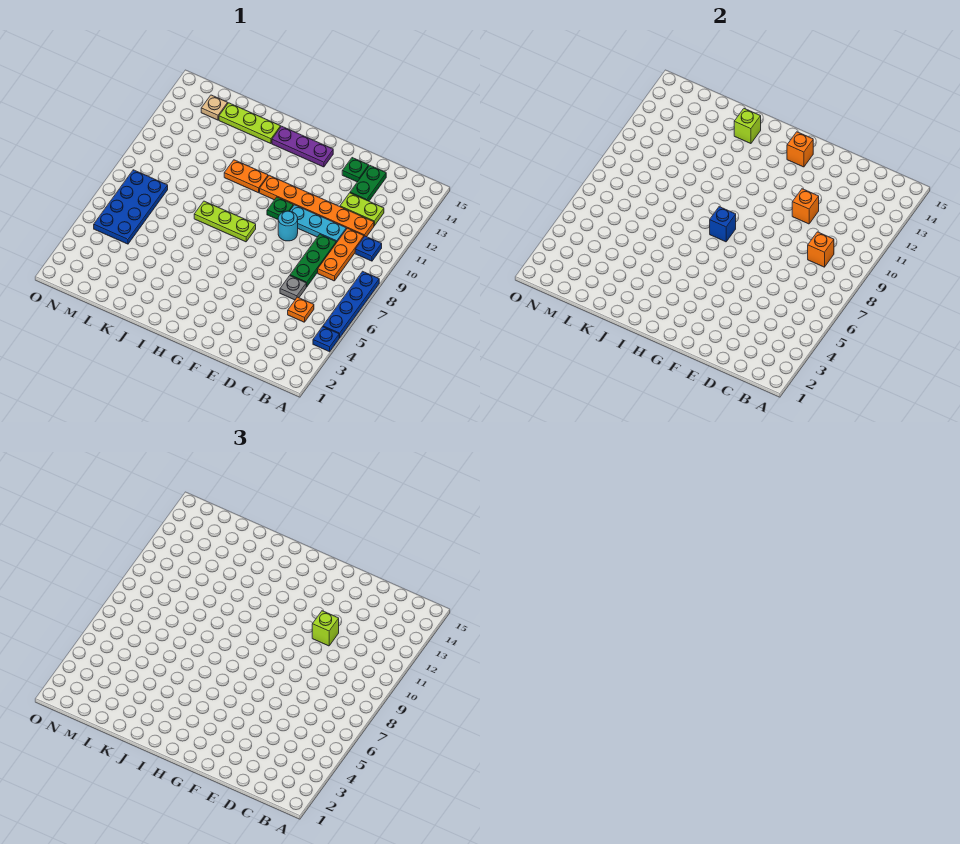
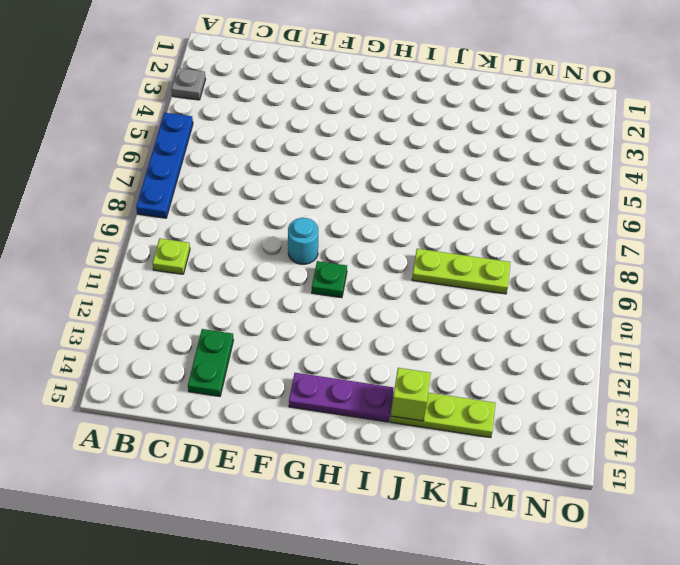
grey plate A3 level 1 -> grey plate D6 level 1
lime plate B10 level 1 -> blue plate B10 level 1
lime plate J9:L9 level 1 -> lime plate H8:J8 level 1
none -> blue plate A4 level 1
none -> orange plate C5 level 1
none -> orange plate C8:C10 level 1

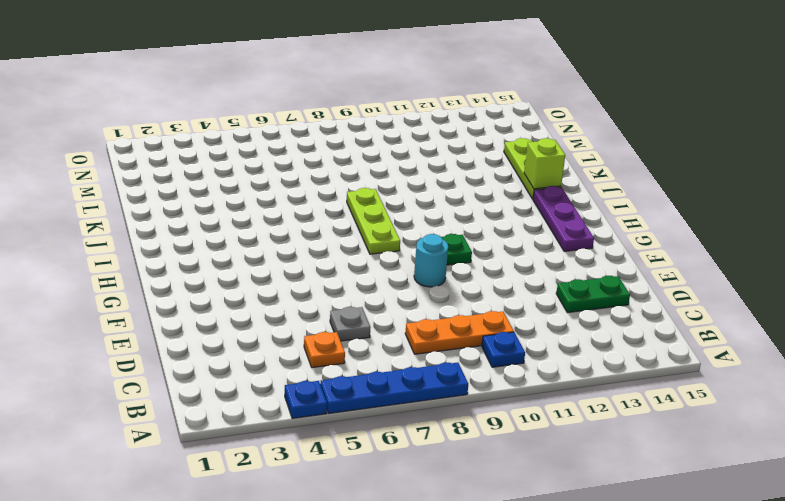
none -> orange plate C11:H11 level 1
none -> lime plate C12:D12 level 1
none -> green plate D7:D9 level 1

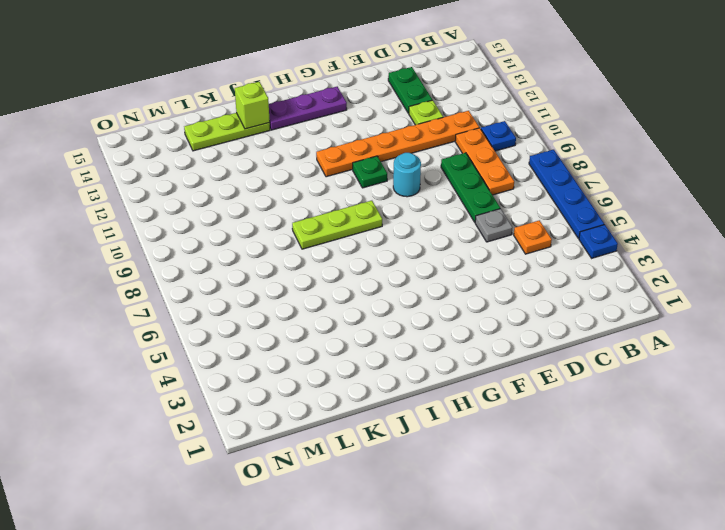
lime plate D12 level 1 -> lime plate C12:D12 level 1
none -> cyan plate D10:F10 level 1
none -> green plate E14 level 1
none -> orange plate I11:J11 level 1

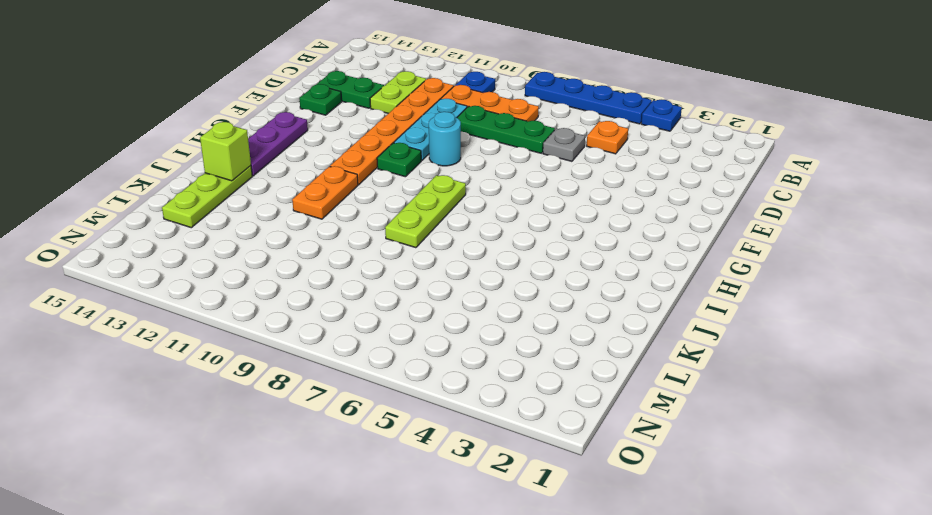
none -> blue plate M5:N8 level 1
none -> tan plate M14 level 1
none -> orange brick C9 level 2

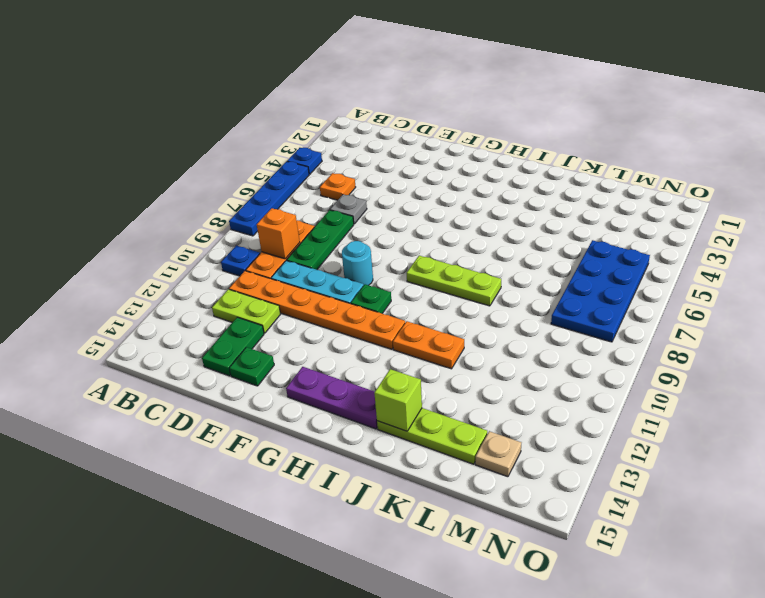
none -> orange brick E11 level 2
none -> orange brick G14 level 2
none -> blue brick H8 level 2

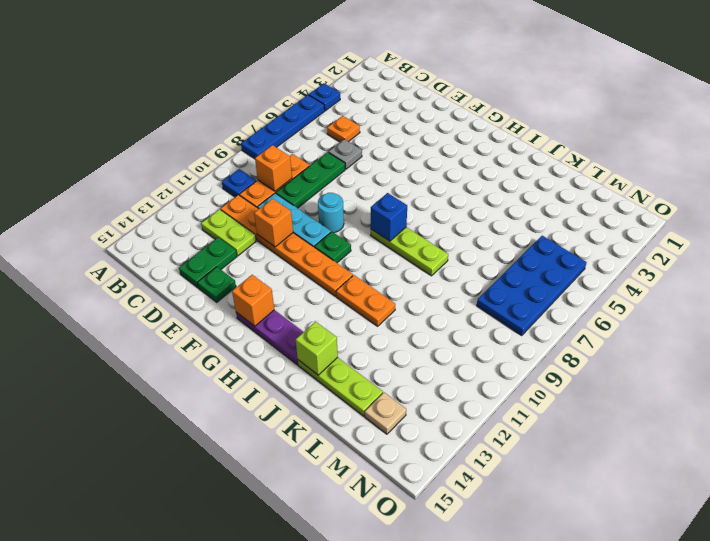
none -> lime brick E11 level 3

